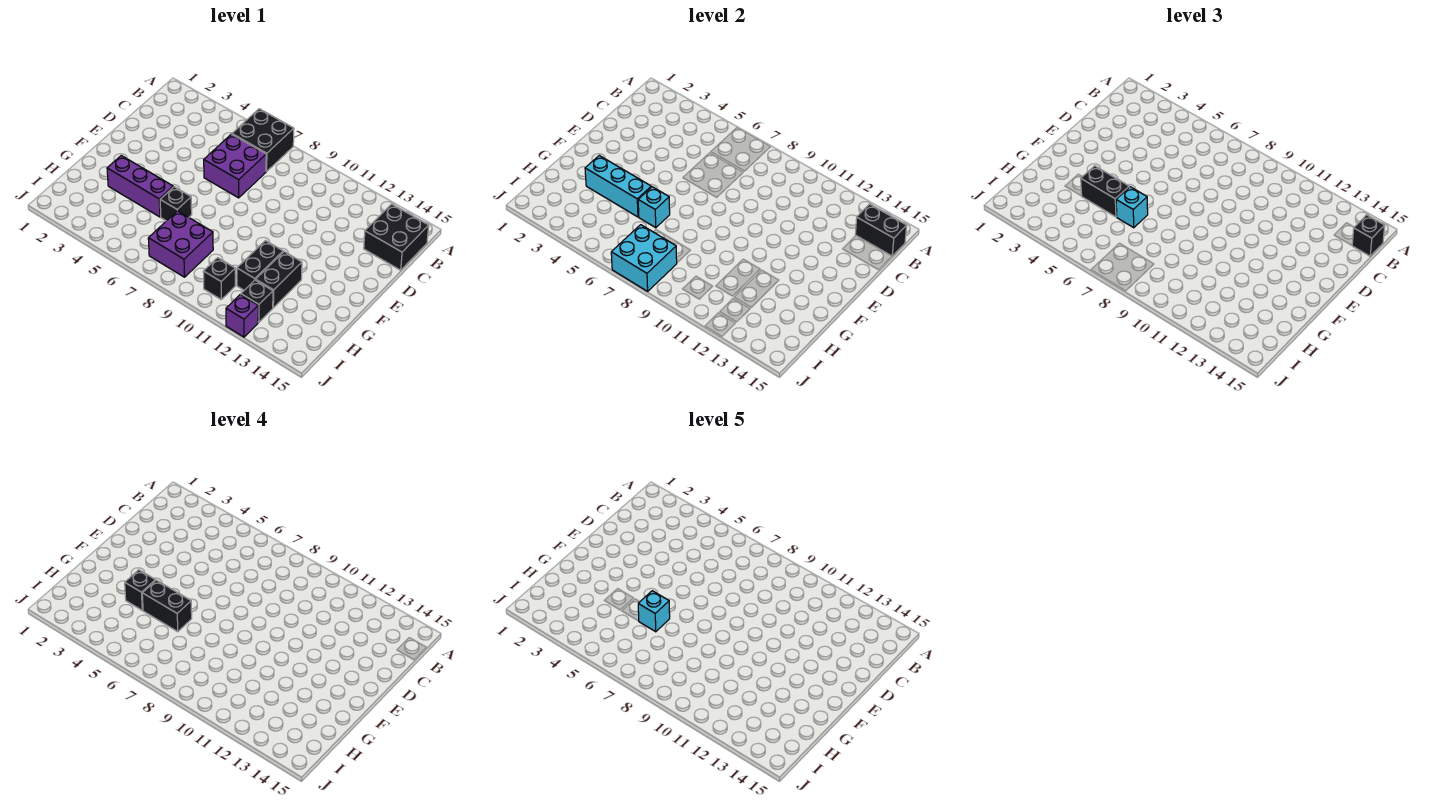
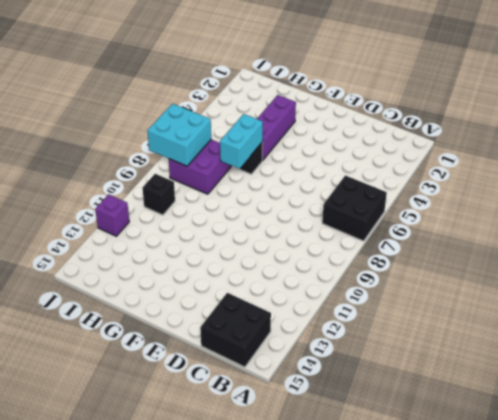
cyan brick G6:G7 level 2 -> cyan brick G6 level 2
none -> purple brick C6:D7 level 1
none -> black brick G11:H11 level 1
none -> black brick G12:H12 level 1

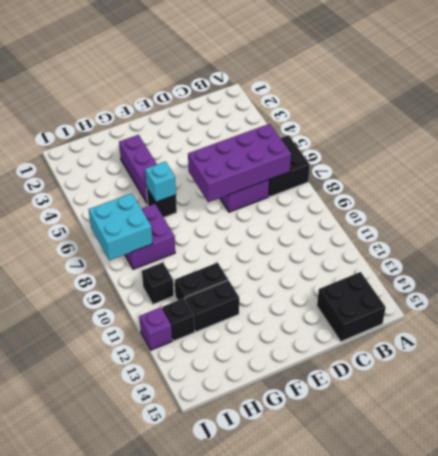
purple brick B6:E7 level 2 -> none
none -> black brick B14:B15 level 2
none -> cyan brick G3:G5 level 2
none -> black brick B15 level 3

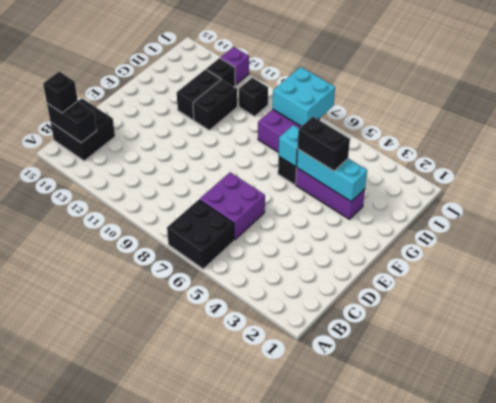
none -> cyan brick G6 level 3
none -> black brick G4 level 4
none -> black brick G5:G6 level 4

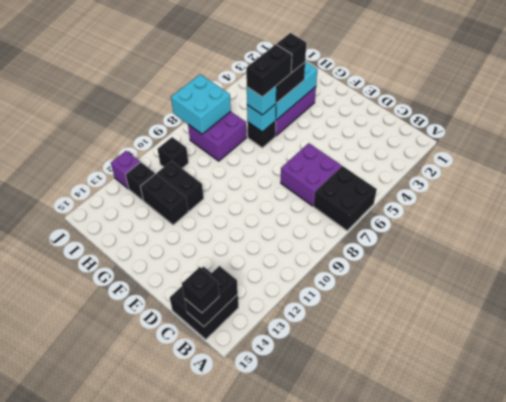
none -> cyan brick G6 level 5

